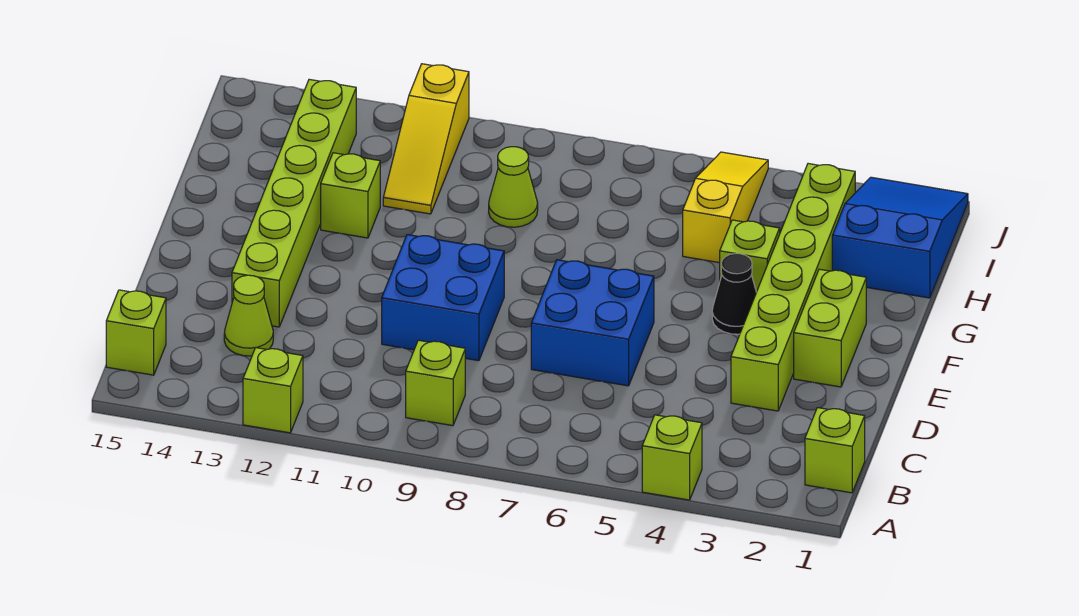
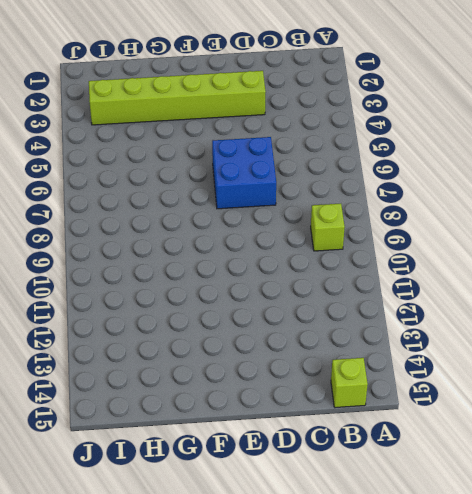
none -> lime brick A4 level 1
none -> lime brick A12 level 1
none -> lime brick B1 level 1

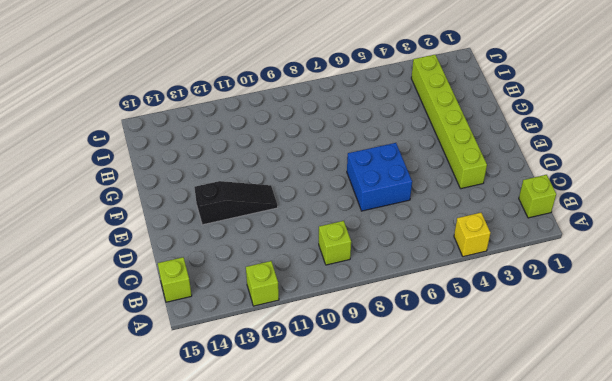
yellow brick A4 level 1 -> lime brick A4 level 1
black slope E11:E13 level 1 top 13 -> lime brick D13:I13 level 1
none -> lime cone C13 level 1
none -> blue brick D9:E10 level 1
none -> lime brick E2:F2 level 1

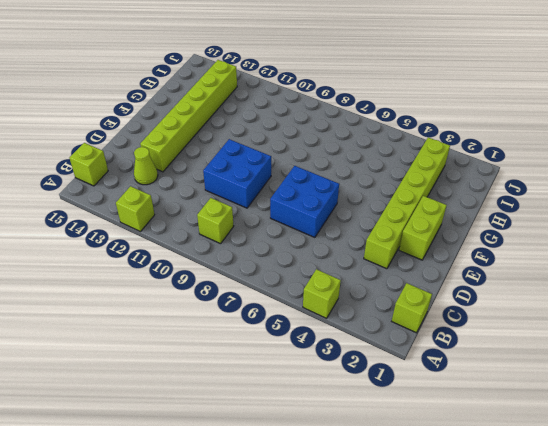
none -> black cone F4 level 1
none -> lime brick G4 level 1
none -> lime brick G12 level 1

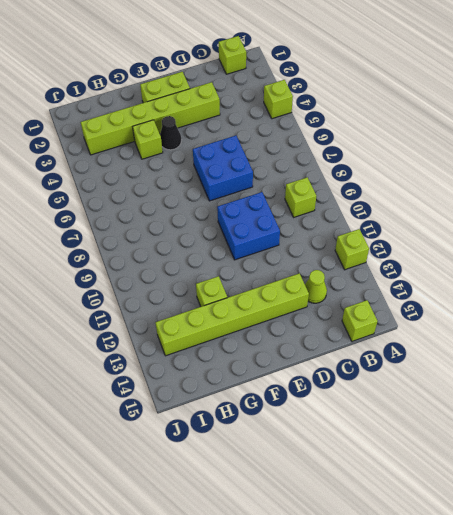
none -> blue slope H1:J2 level 1 top H
none -> yellow slope H5:J5 level 1 top H
none -> lime cone H9 level 1

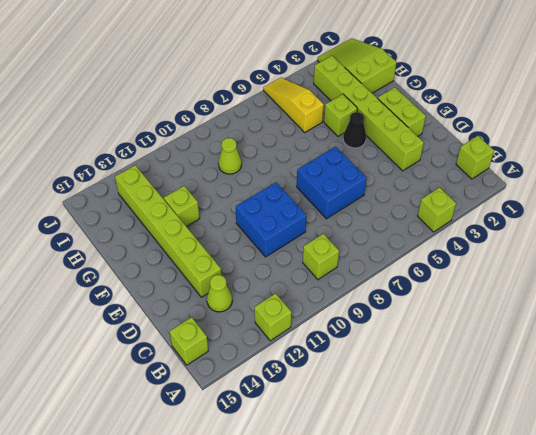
lime slope H1:J2 level 1 top H -> blue slope H1:J2 level 1 top H
none -> yellow slope H11:J11 level 1 top J

